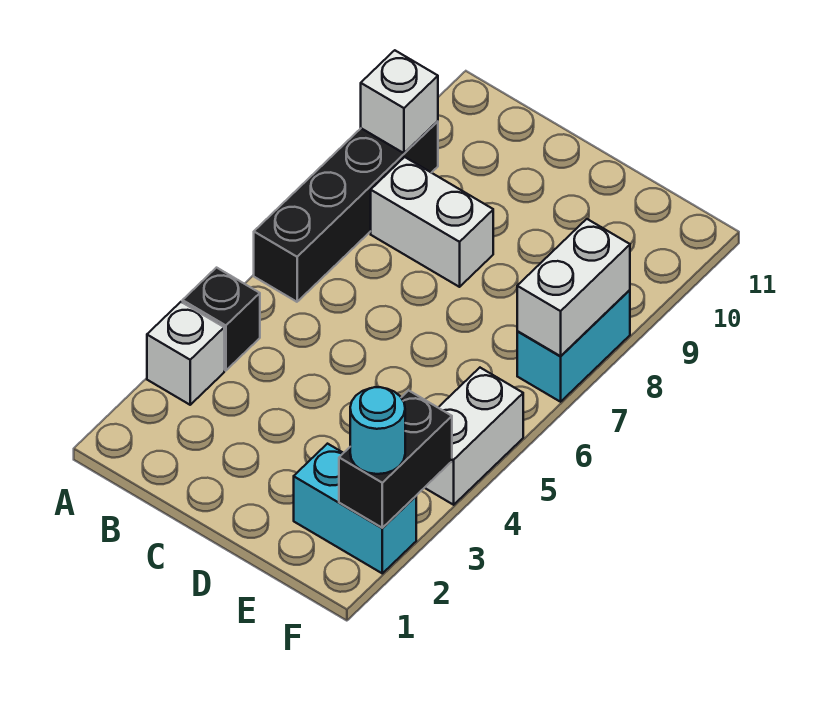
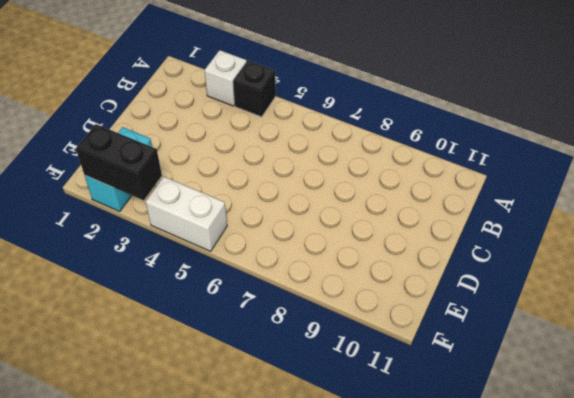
none -> black brick A6:A9 level 1
none -> white brick B8:C8 level 1

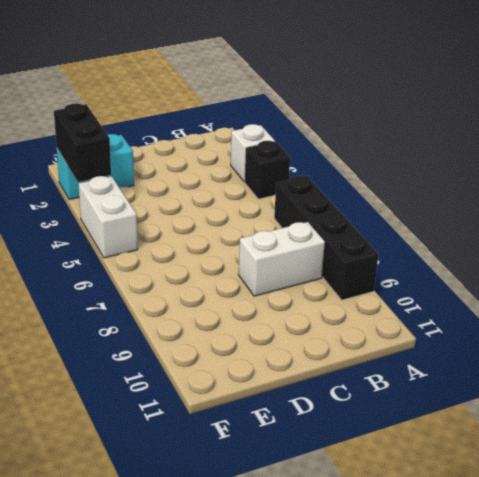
none -> cyan brick F7:F8 level 1
none -> white brick A9 level 2

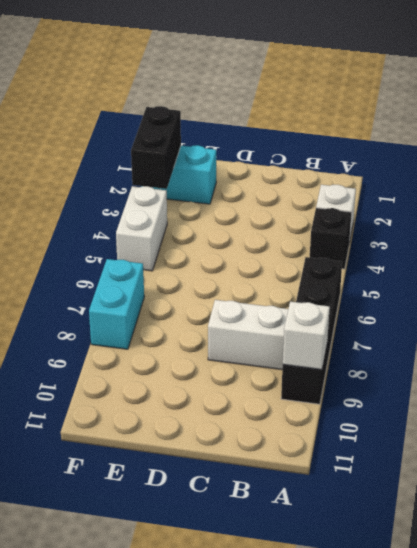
none -> white brick F7:F8 level 2
none -> cyan round brick F2 level 3

